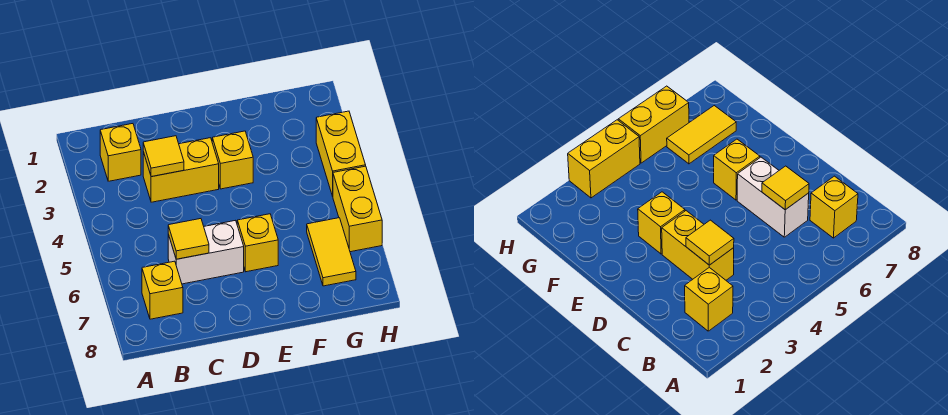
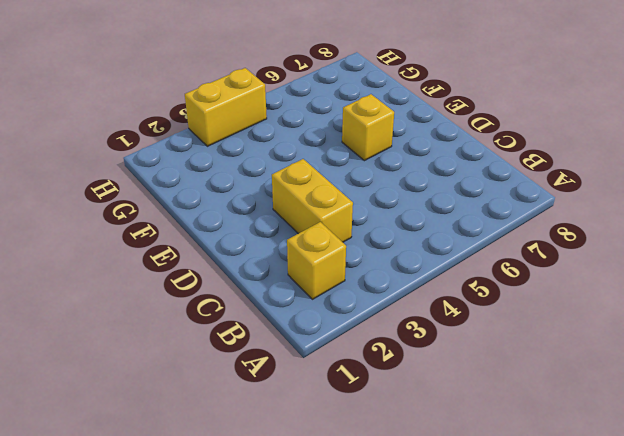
none -> yellow brick B7 level 1
none -> white brick C6:D6 level 1

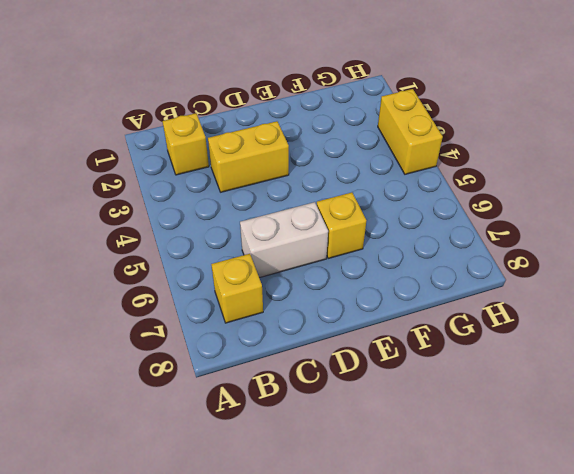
none -> yellow brick E3 level 1
none -> yellow tile G6:G7 level 1

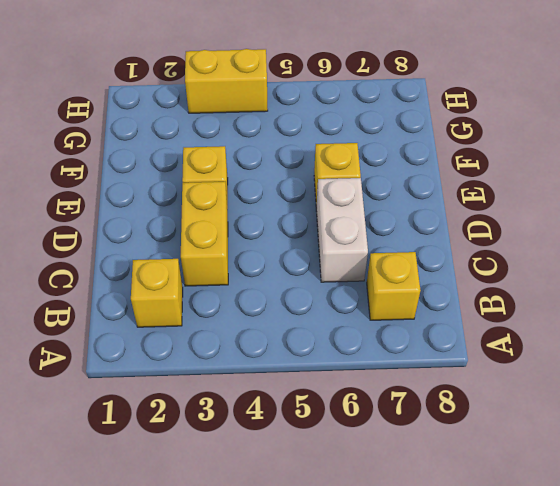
none -> yellow tile G6:G7 level 1
none -> yellow brick H5:H6 level 1

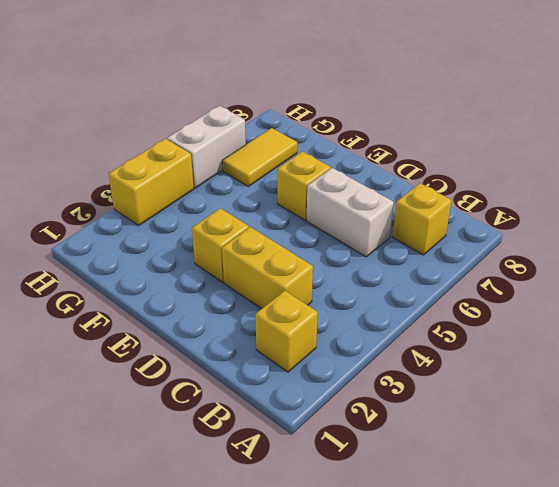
white brick H5:H6 level 1 -> yellow brick H5:H6 level 1
none -> yellow tile C3 level 2
none -> yellow tile C6 level 2

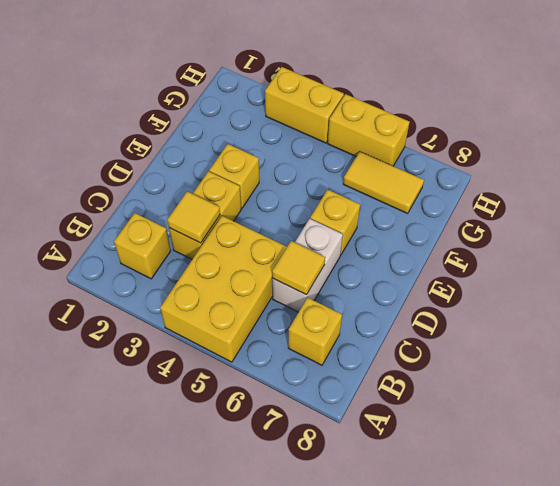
yellow brick A4:C5 level 1 -> none

